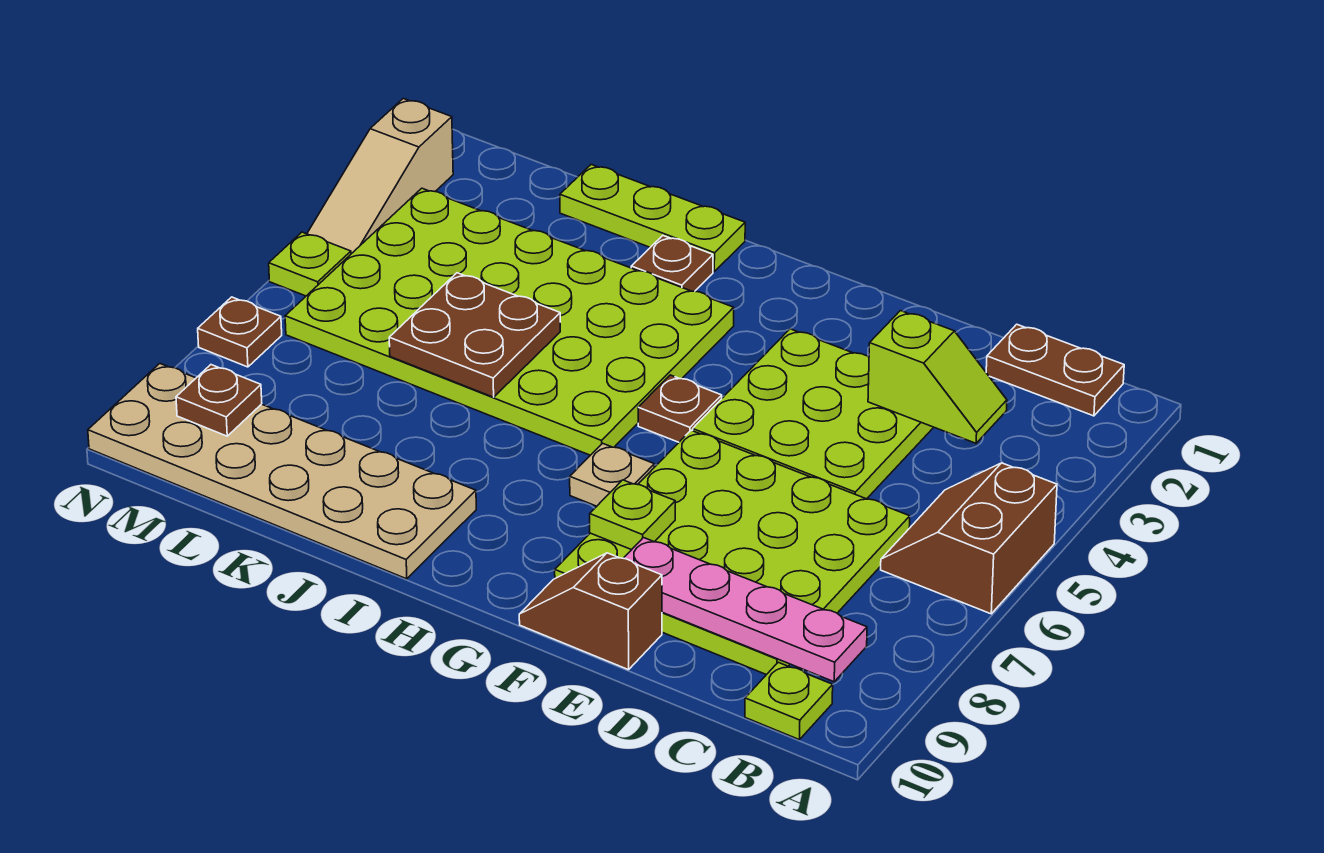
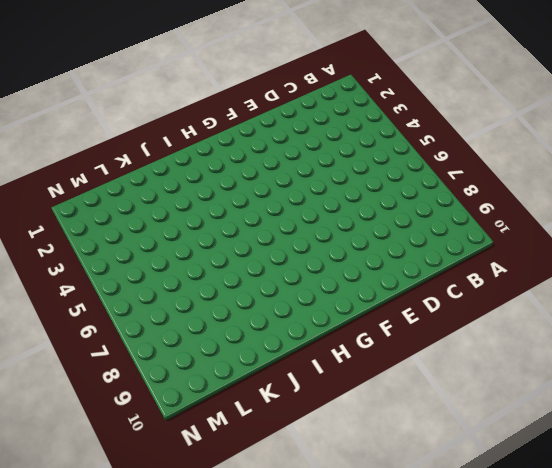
none -> brown slope A5:B6 level 1 top A
none -> brown plate B1:C1 level 1
none -> lime plate B10 level 1

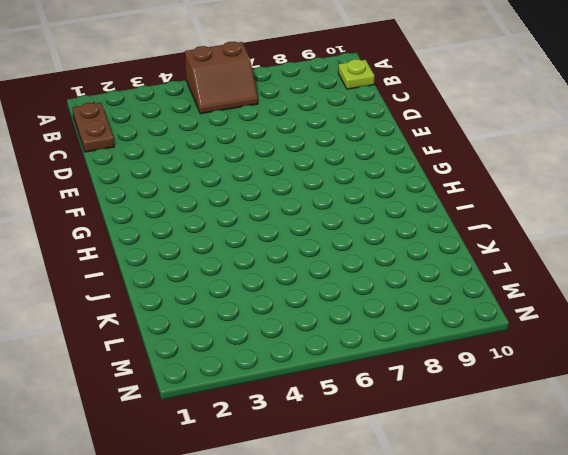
none -> lime plate C6:F9 level 1
none -> lime plate D3:F5 level 1
none -> brown slope E10:F10 level 1 top E

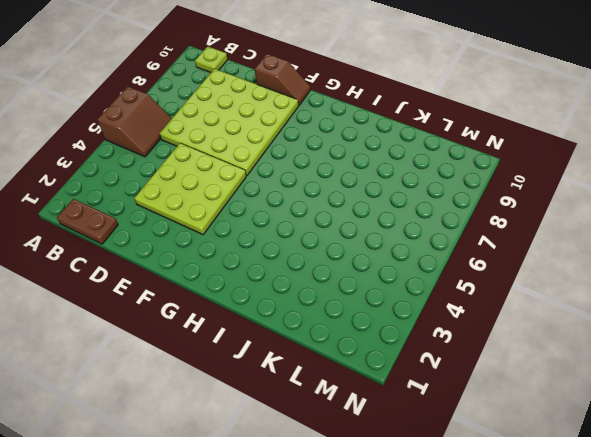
none -> brown plate G5 level 1
none -> tan plate G7 level 1
none -> lime plate H3:M6 level 1

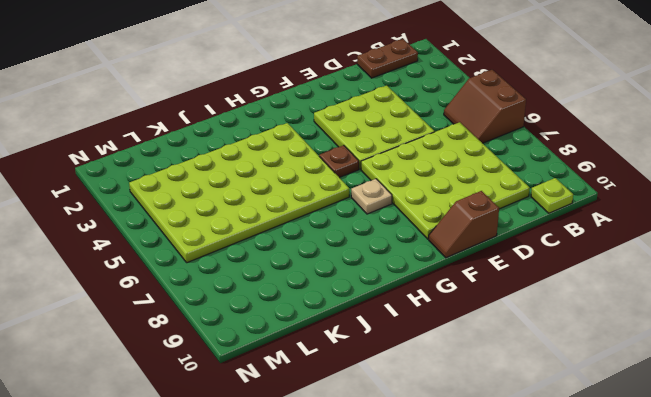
none -> lime plate I1:K1 level 1
none -> brown plate I2 level 1
none -> tan plate I9:N10 level 1

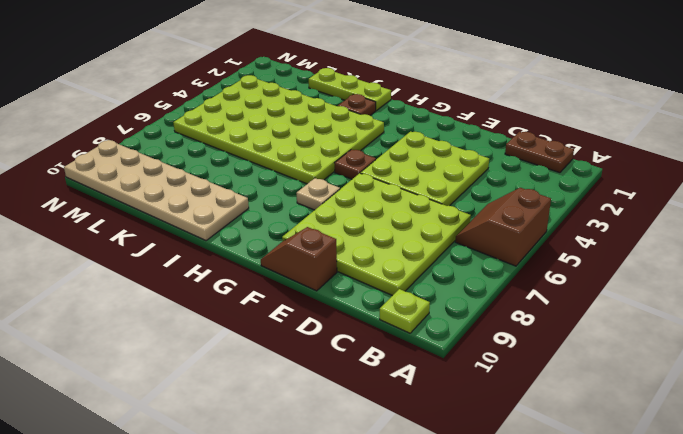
none -> tan slope N2:N4 level 1 top 2
none -> lime plate N5 level 1
none -> brown plate N7 level 1

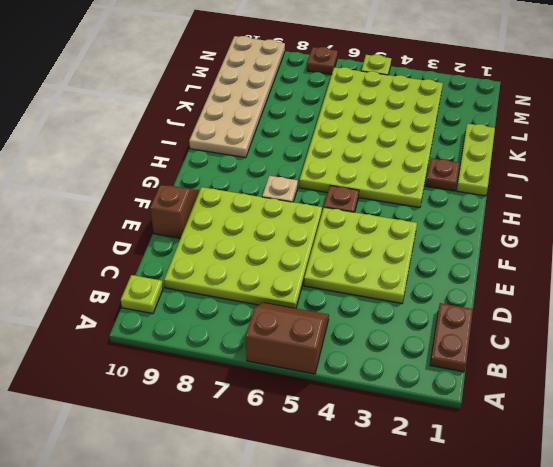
none -> tan slope N2:N4 level 1 top 2
none -> pink plate B9:E9 level 2
none -> lime slope C3:D3 level 2 top D

